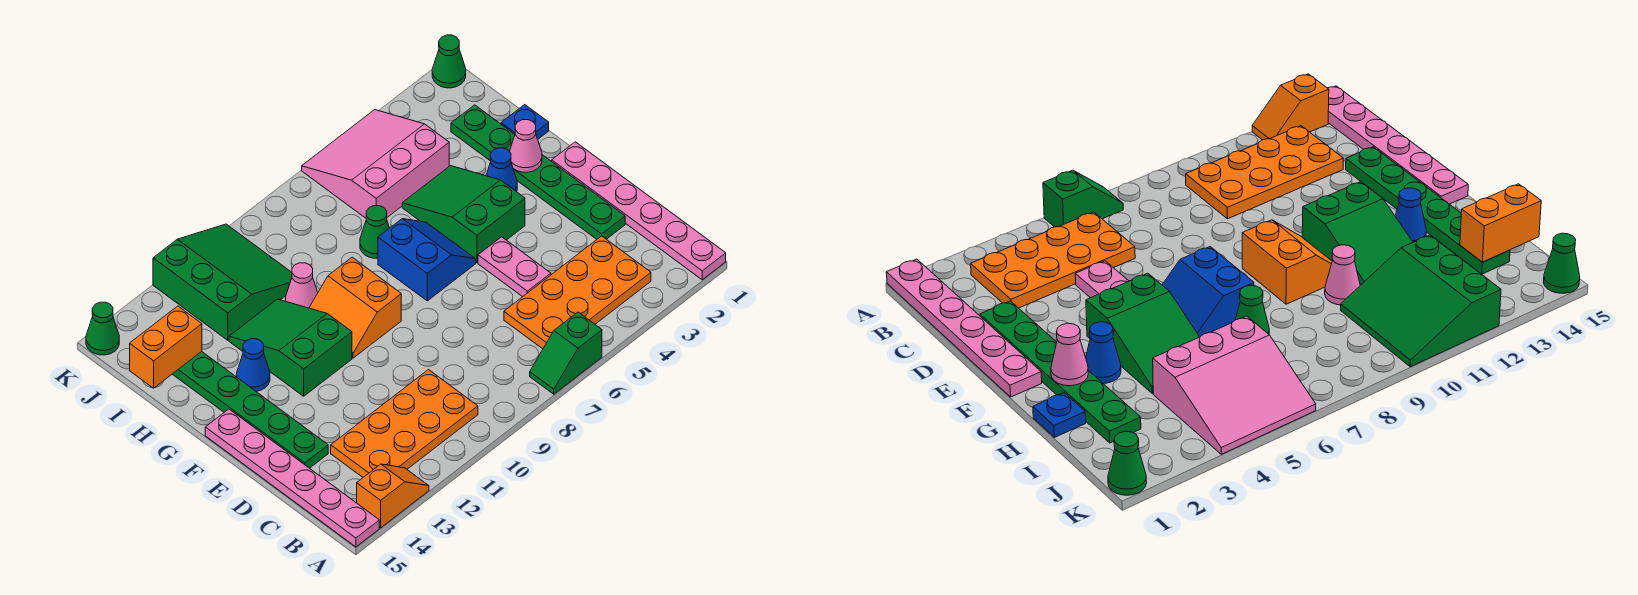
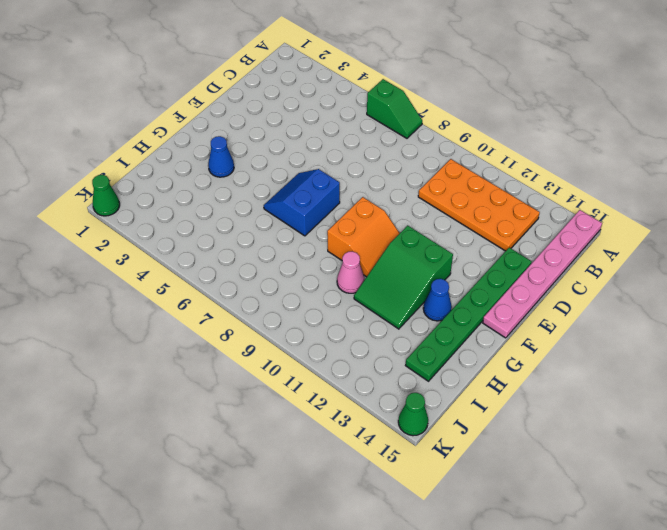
none -> pink plate A1:F1 level 1
none -> orange slope A13:A14 level 1 top 14
none -> orange plate B3:C6 level 1

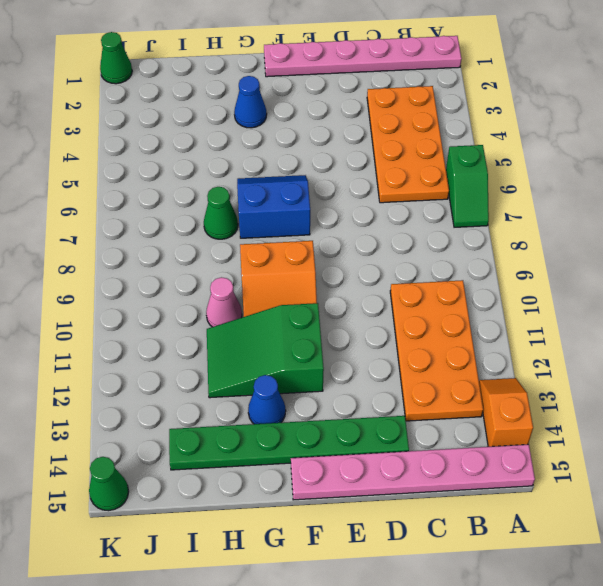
none -> green plate D2:I2 level 1
none -> pink plate D5:E5 level 1
none -> green slope F4:H5 level 1 top F

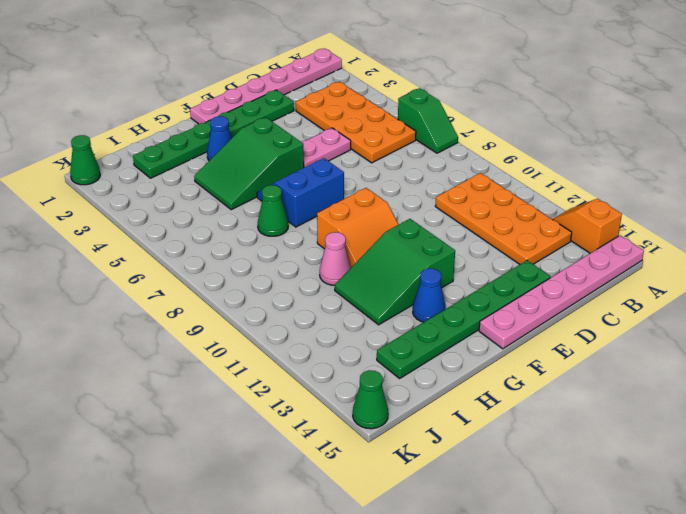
none -> blue plate H1 level 1
none -> pink slope I4:K6 level 1 top I
none -> green slope I10:K12 level 1 top 12

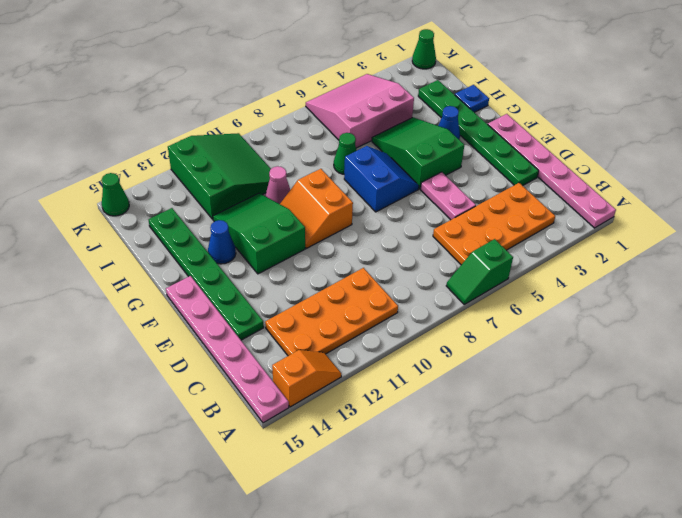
none -> pink cone G2 level 2
none -> orange brick I14:I15 level 2

